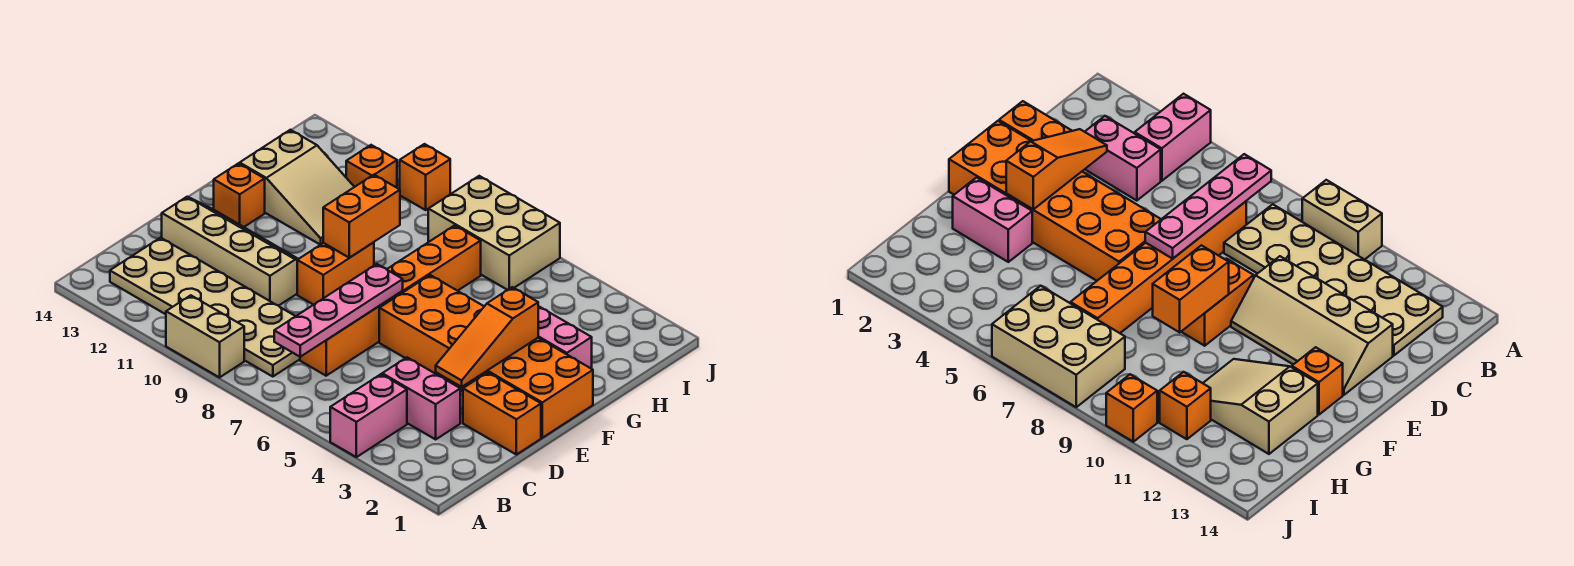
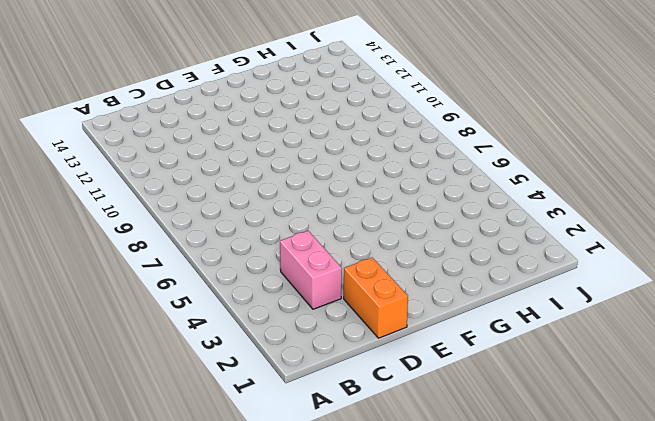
none -> pink brick A4:B4 level 1
none -> tan brick A9:A10 level 1
none -> tan plate B8:C13 level 1

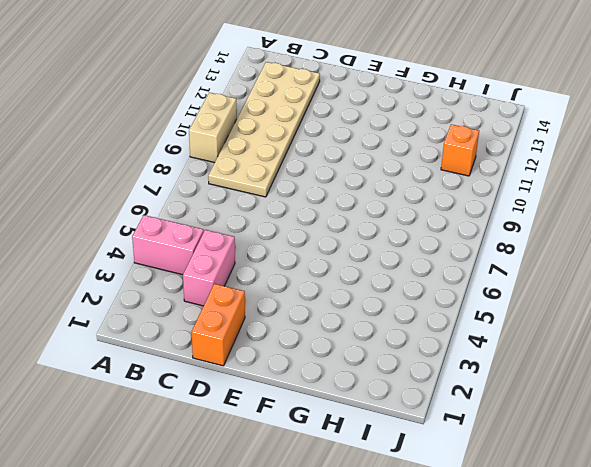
none -> orange brick C7:H7 level 1
none -> tan slope D10:E13 level 1 top D
none -> orange brick E1:F6 level 1

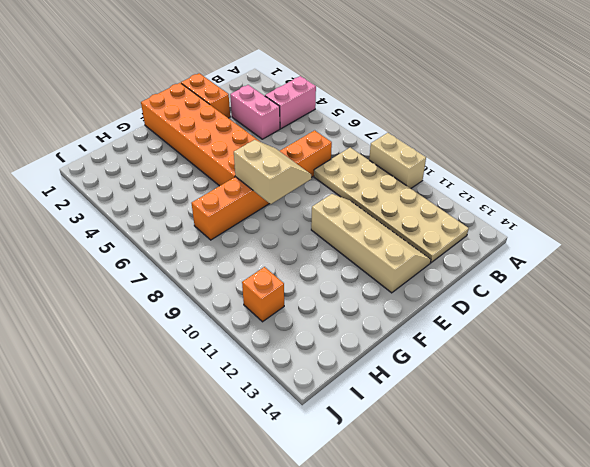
tan slope D10:E13 level 1 top E -> tan slope D10:E13 level 1 top D
tan slope E7:F8 level 2 top F -> pink plate B7:E7 level 2
none -> orange brick E9:F9 level 1
none -> orange brick F13 level 1
none -> pink brick G2:G3 level 1

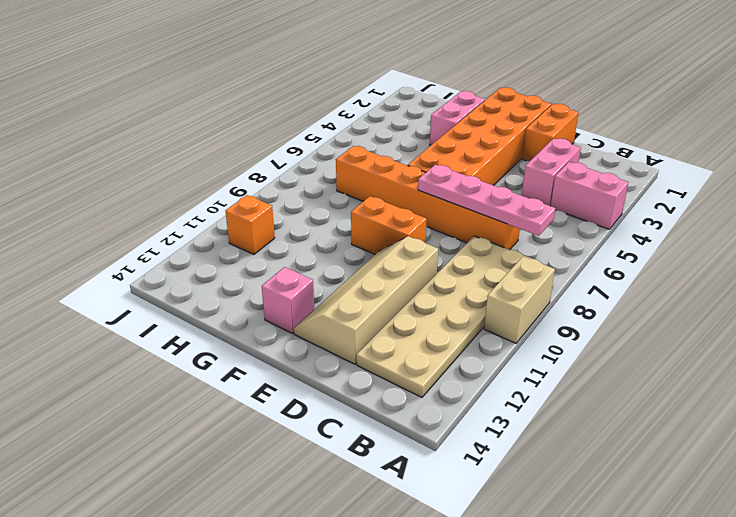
pink brick F13 level 1 -> orange brick F13 level 1
none -> tan slope G11:H13 level 1 top 13
none -> tan brick I6:J8 level 1
none -> orange brick J10 level 1

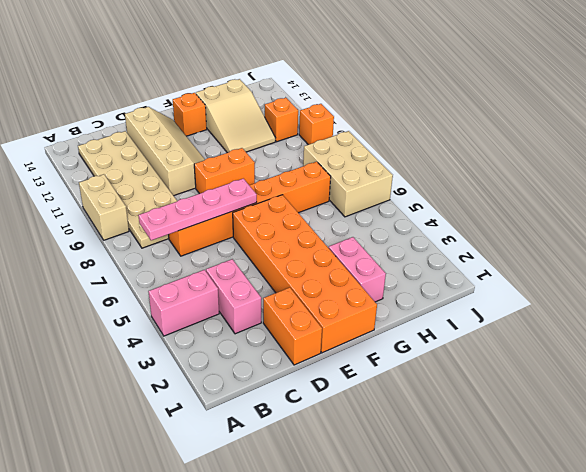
none -> orange slope D3:F3 level 2 top F
none -> orange brick F9:G9 level 2

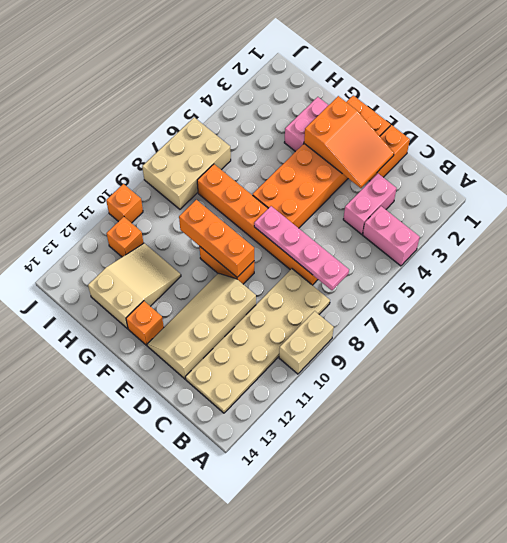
orange slope D2:F3 level 2 top F -> orange slope D3:F3 level 2 top F
orange brick E9:G9 level 2 -> orange brick F9:G9 level 2

